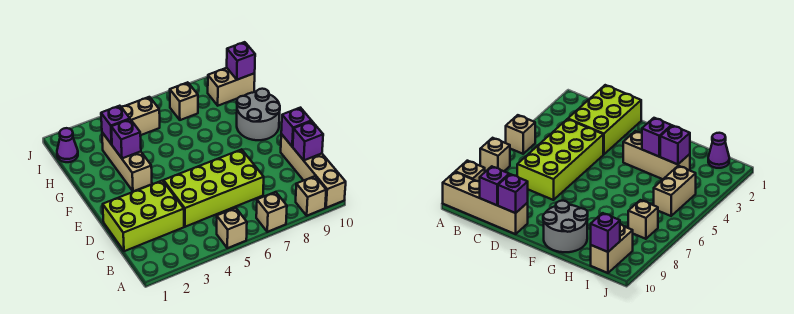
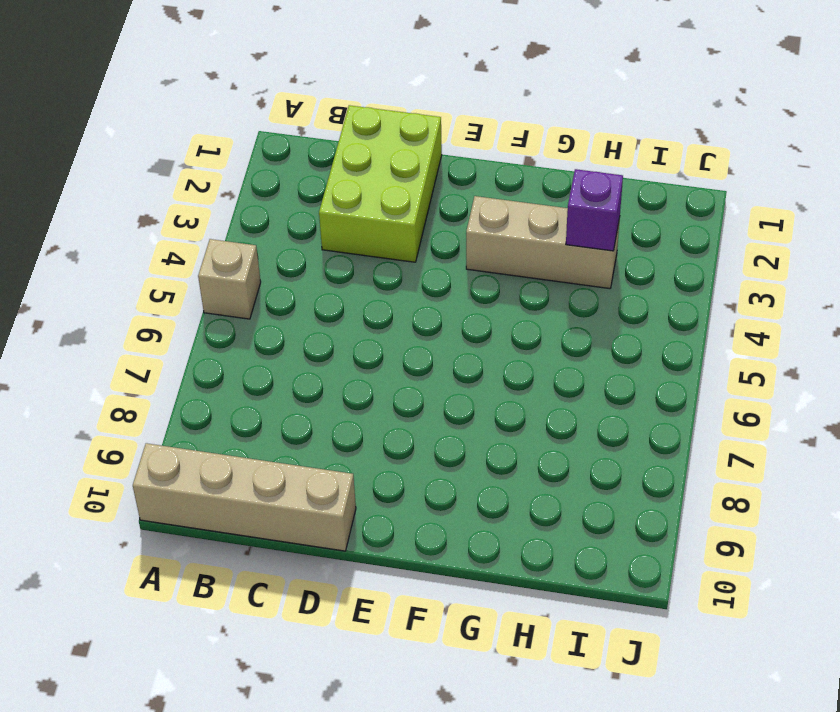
none -> tan brick A7 level 1
none -> tan brick A9 level 1
none -> lime brick C4:D7 level 1

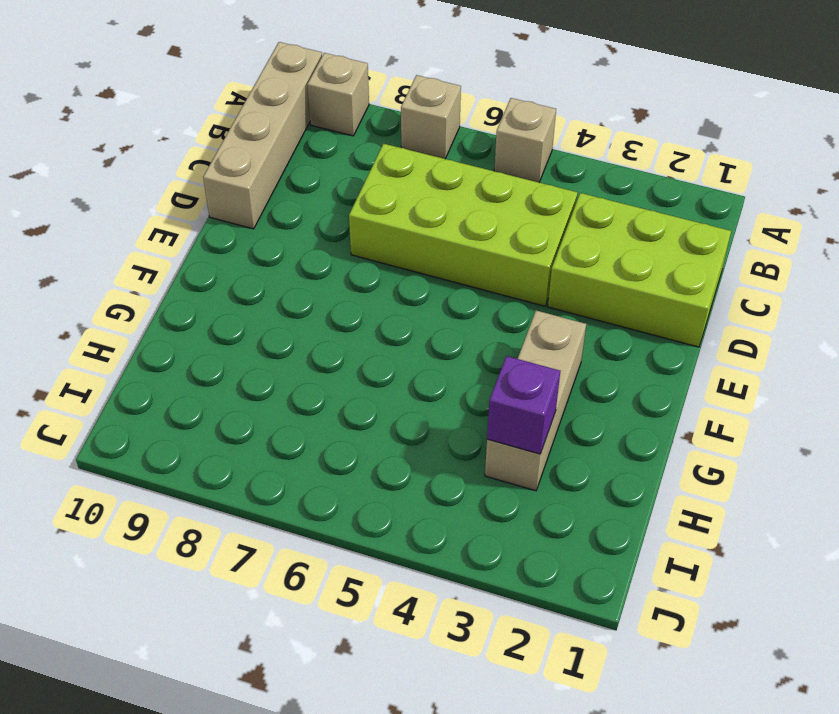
none -> grey round brick F9:G10 level 1
none -> purple cone I1 level 1
none -> tan brick I4:I5 level 1

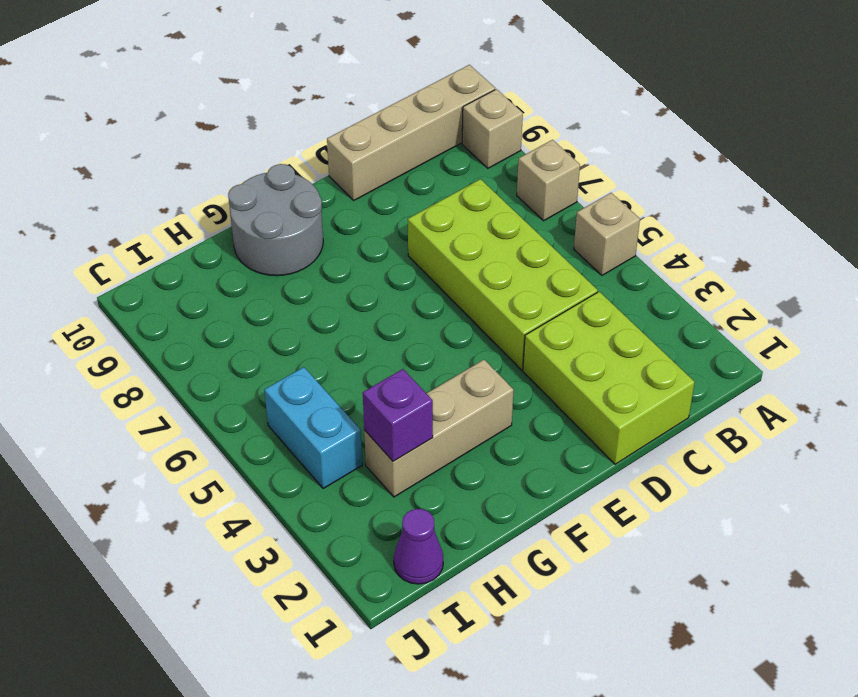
cyan brick I4:I5 level 1 -> tan brick I4:I5 level 1
none -> tan brick I7 level 1
none -> tan brick I9:I10 level 1
none -> purple brick C10 level 2

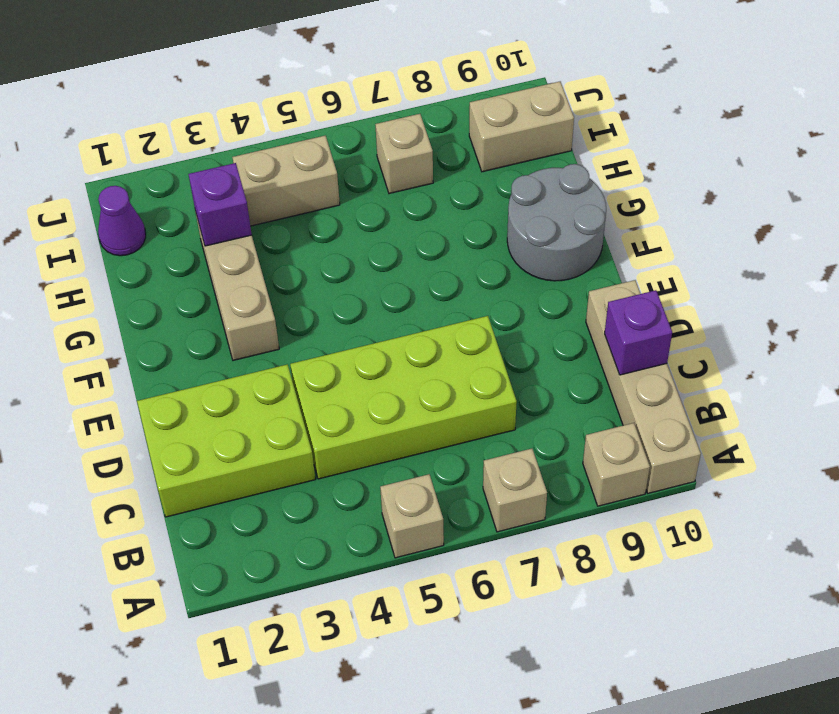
none -> purple brick D10 level 2
none -> purple brick G3 level 2
none -> purple brick I10 level 2

